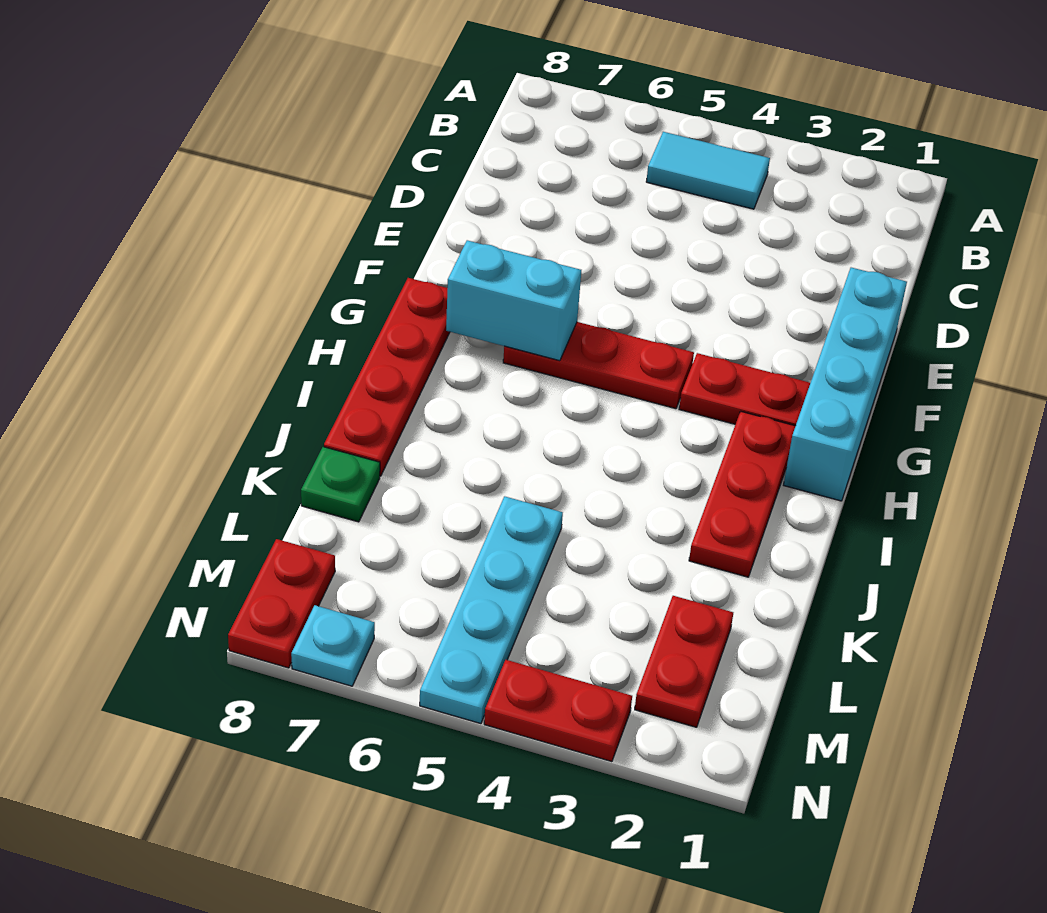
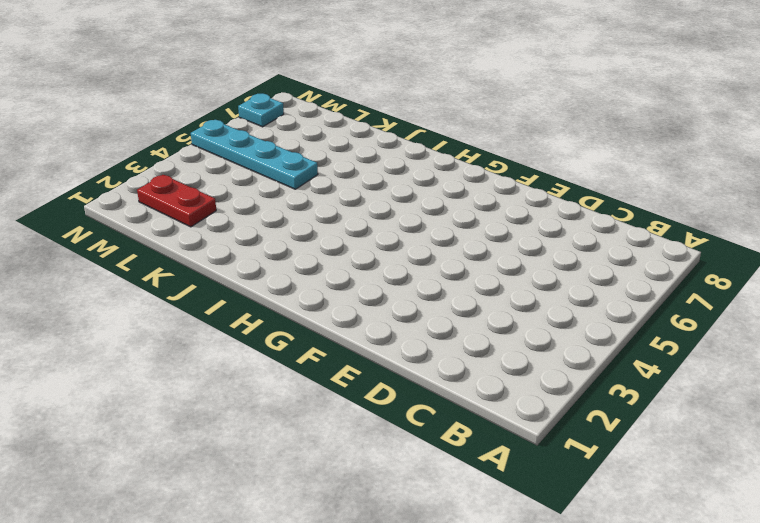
none -> cyan tile B4:B5 level 1
none -> cyan brick E1:H1 level 1
none -> red plate G2:G3 level 1

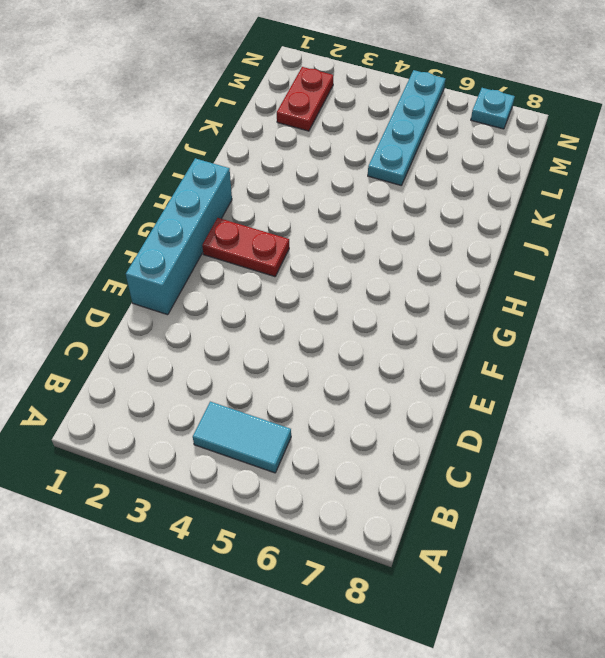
none -> red plate G4:G6 level 1
none -> red plate G8:J8 level 1
none -> red plate H2:J2 level 1

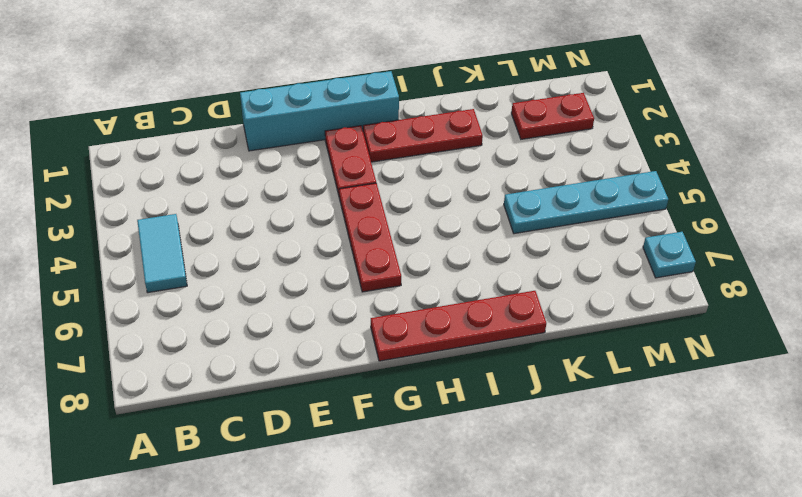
none -> green plate K8 level 1
none -> red plate M8:N8 level 1
none -> red plate N3:N4 level 1

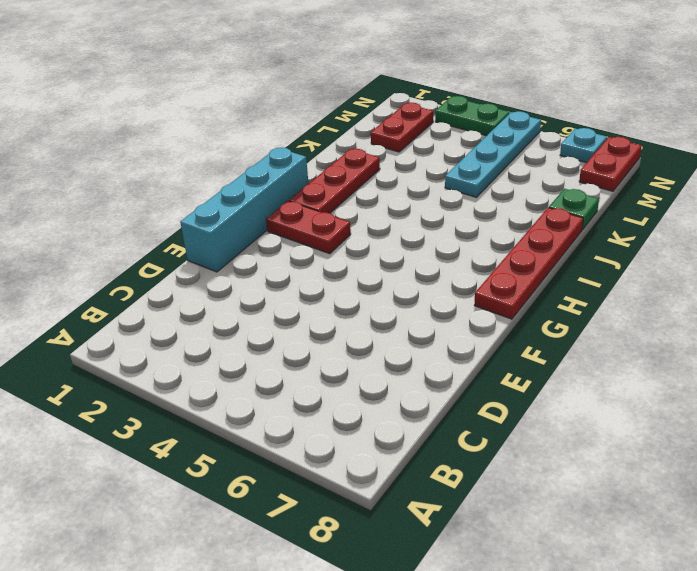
green plate N3:N4 level 1 -> red plate N3:N4 level 1
none -> cyan tile B4:B5 level 1
none -> red plate G4:G6 level 1
none -> cyan brick G6:G7 level 2

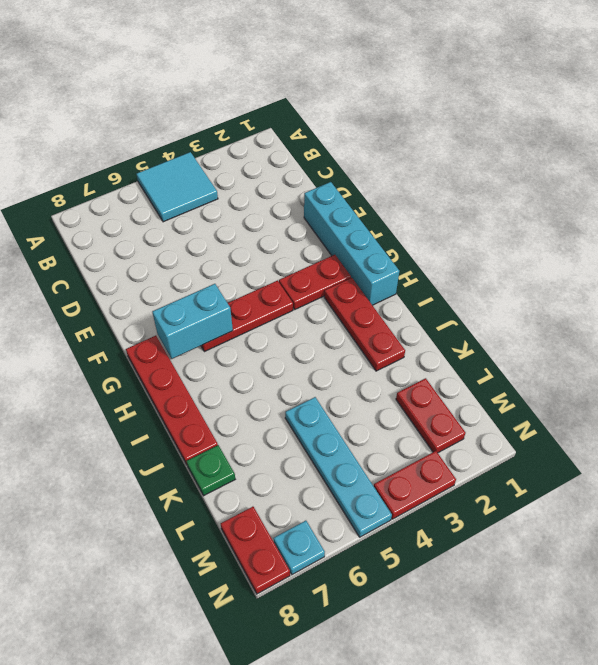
cyan tile A4:B5 level 1 -> cyan tile B4:B5 level 1

